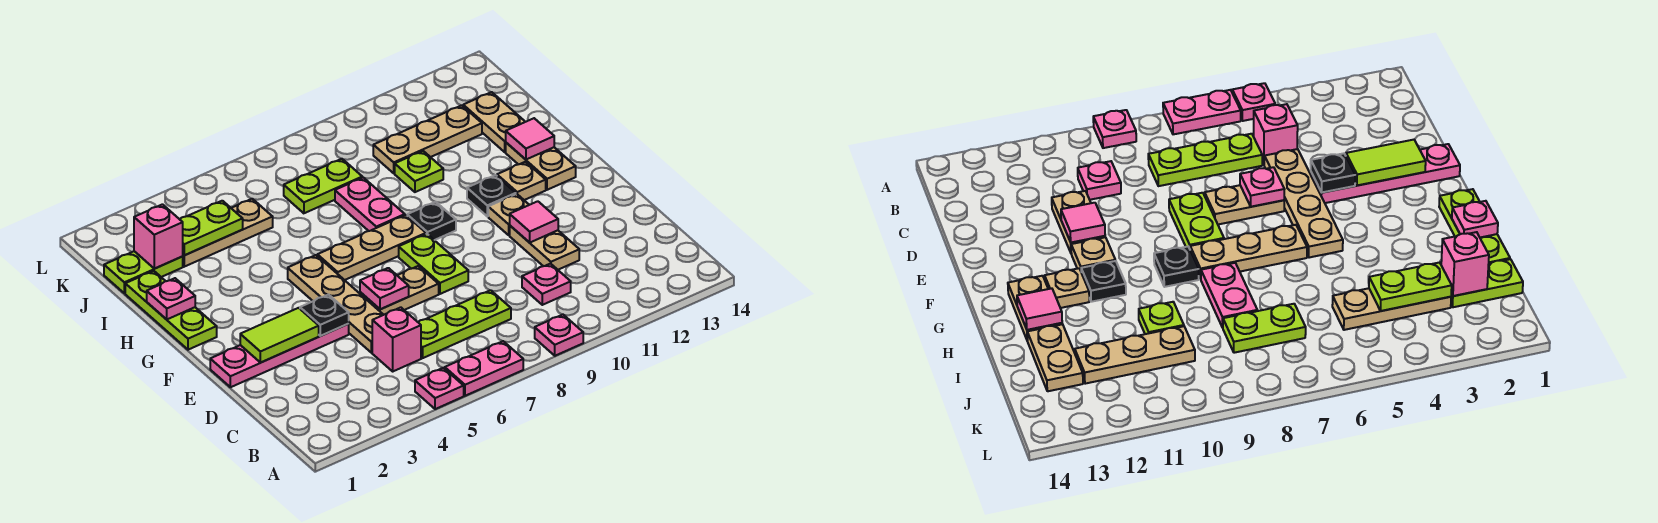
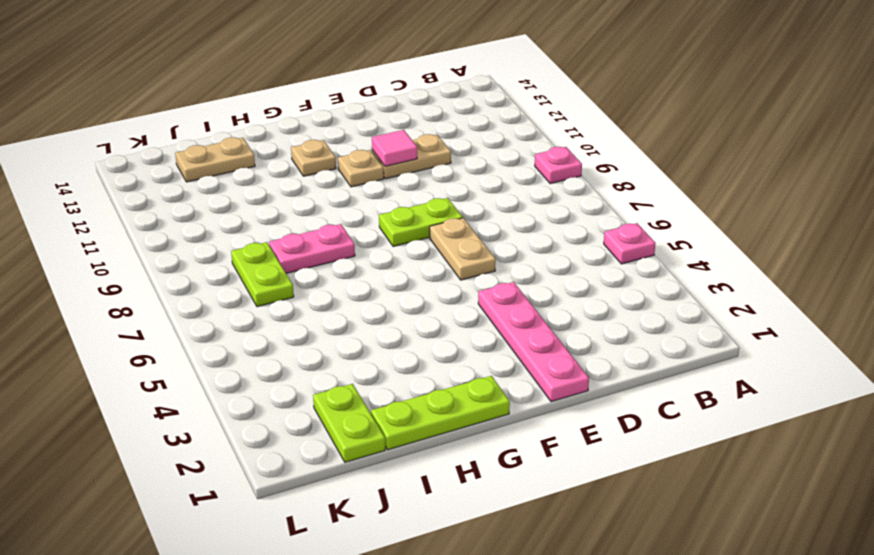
none -> pink plate A6:A7 level 1
none -> pink brick C5 level 1
none -> lime plate C6:C8 level 1
none -> pink plate C10 level 1

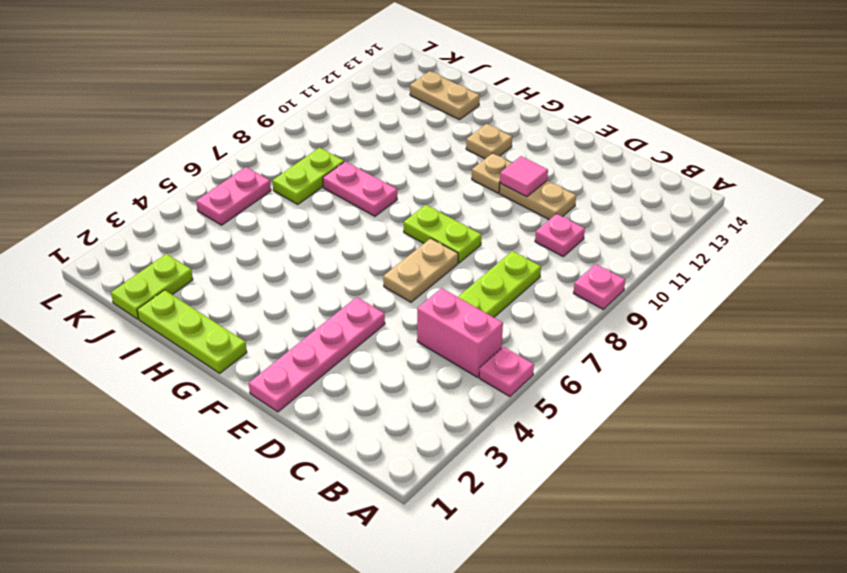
pink brick B5:C5 level 1 -> pink brick C5 level 1
pink plate K5:K6 level 1 -> pink plate A6:A7 level 1
none -> tan plate D5:G5 level 1
none -> tan plate G6:G8 level 1
none -> black plate G9 level 1
none -> black plate G11 level 1

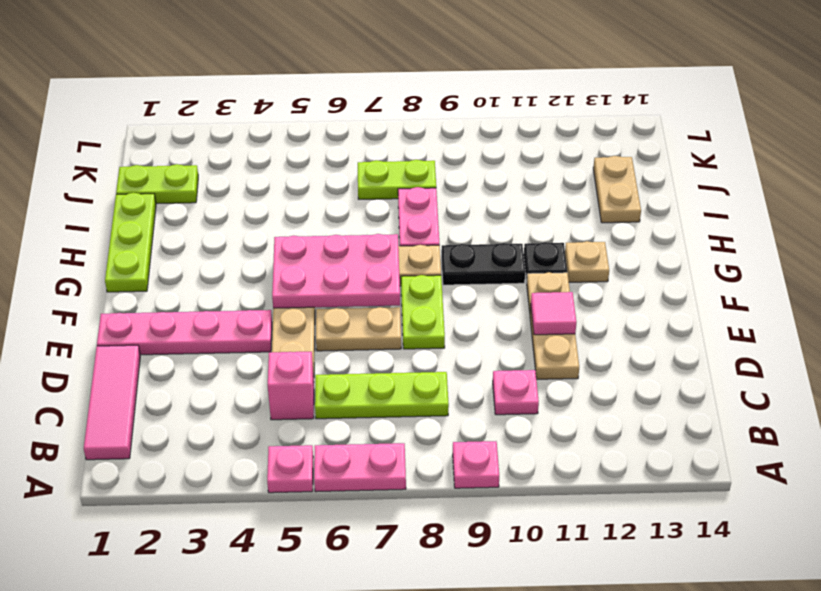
pink tile B1:D1 level 1 -> none
pink plate F5:G7 level 2 -> none
black plate G9:G10 level 1 -> black plate G9 level 1
none -> tan plate G13:H13 level 1
none -> lime plate I10 level 1
none -> tan plate J3:J5 level 1
none -> tan plate J10:J12 level 1

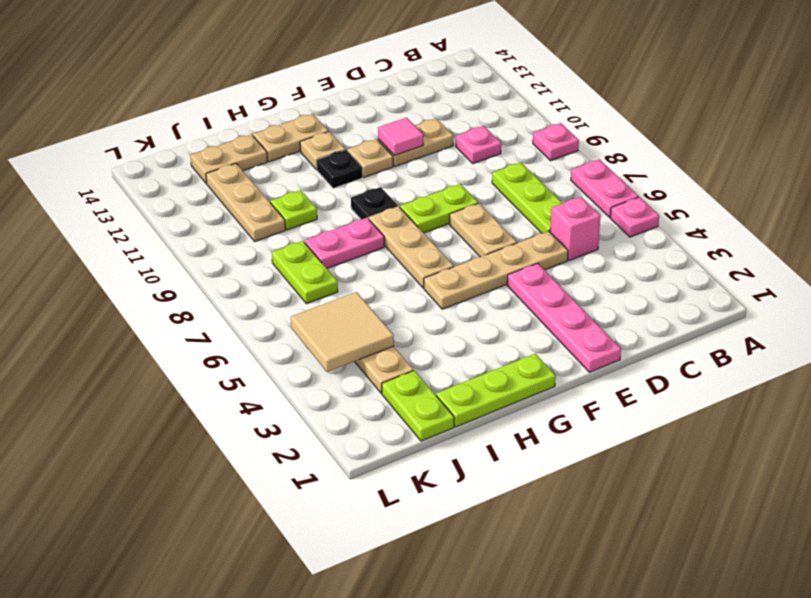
tan tile J4:K5 level 2 -> lime plate J3:J4 level 2
none -> lime tile E2:E3 level 2
none -> black plate E4 level 2
none -> pink plate E6 level 2
none -> pink plate H1 level 2

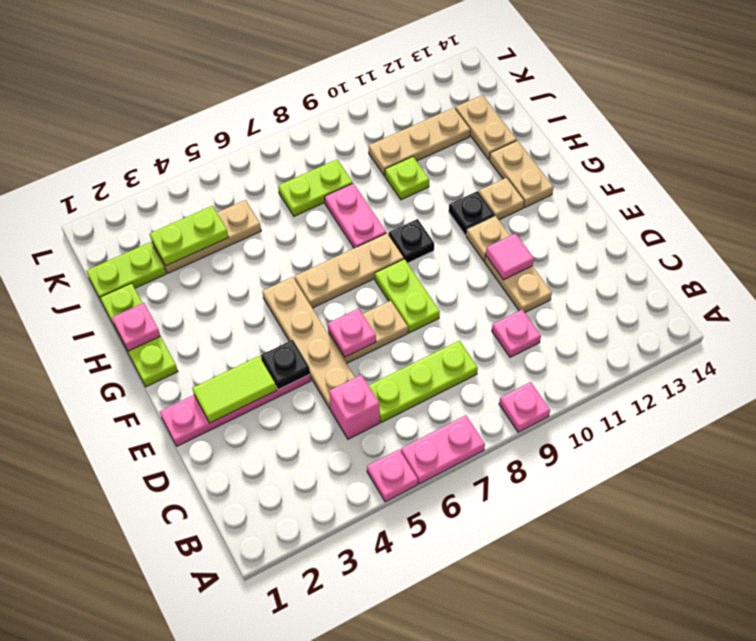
none -> pink tile H13 level 2
none -> pink brick J2 level 2

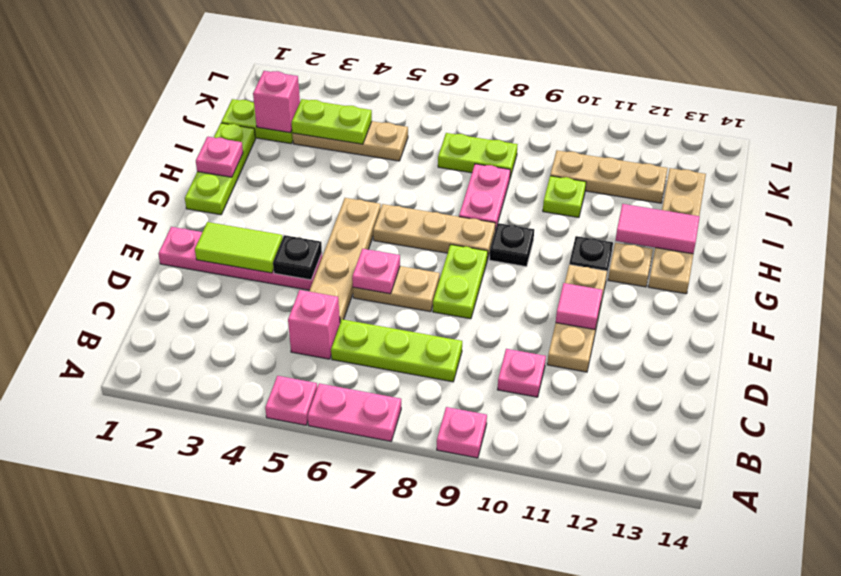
pink tile H12:H13 level 2 -> pink tile H13 level 2

